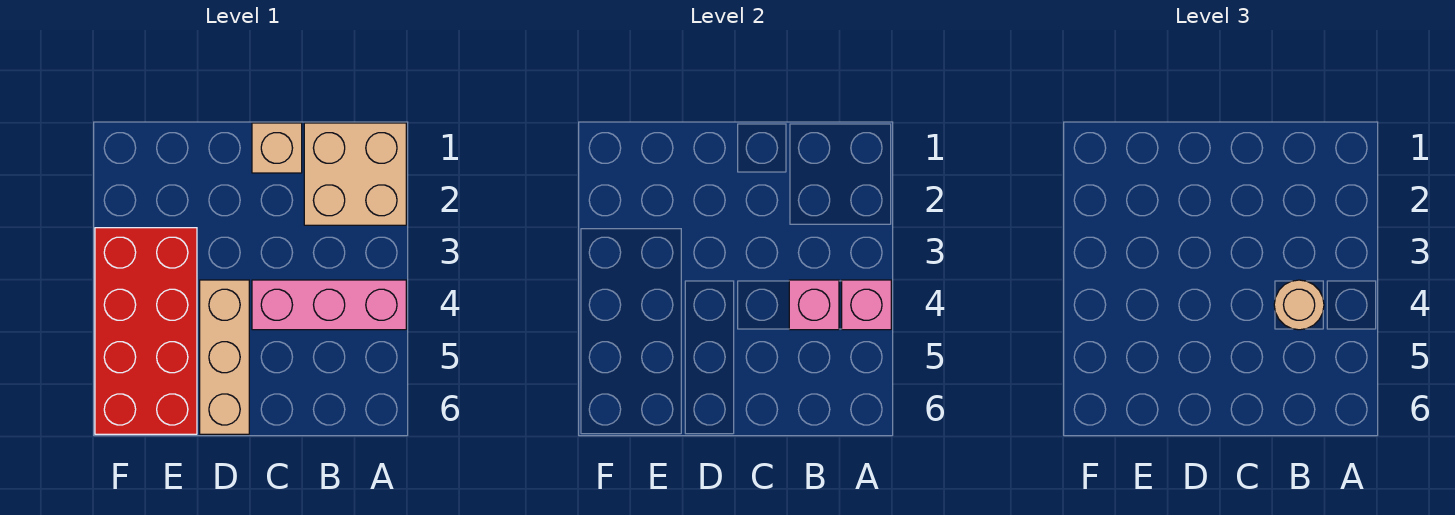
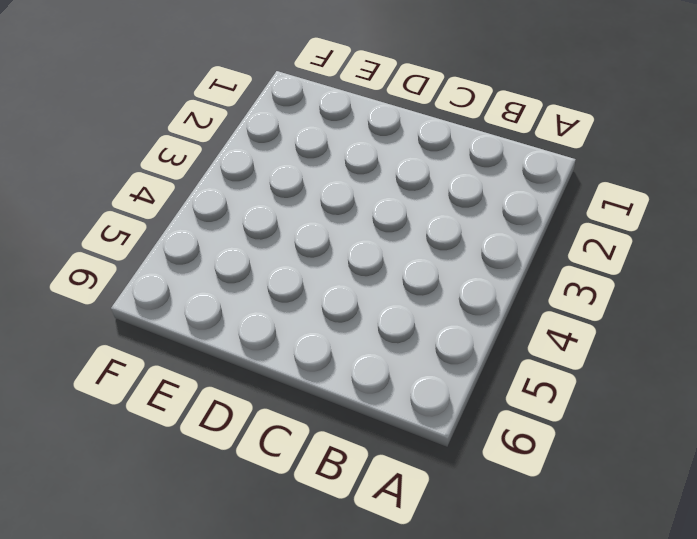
none -> tan brick A1:B2 level 1
none -> pink brick A4:C4 level 1

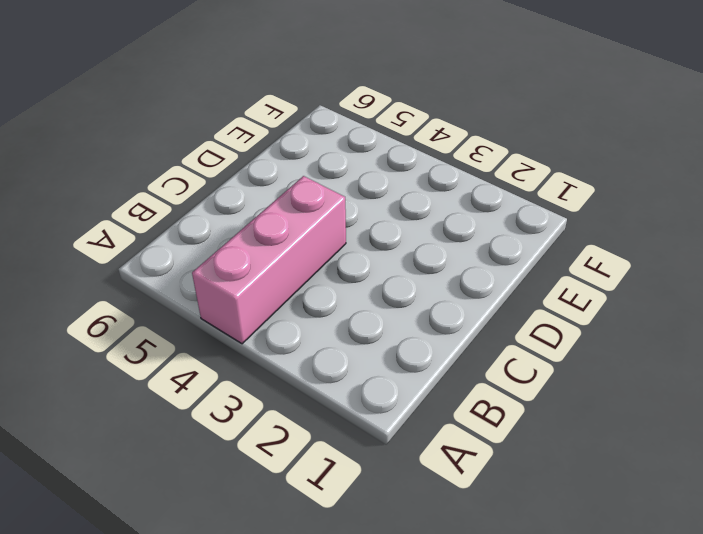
none -> tan brick A1:B2 level 1
none -> tan brick C1 level 1

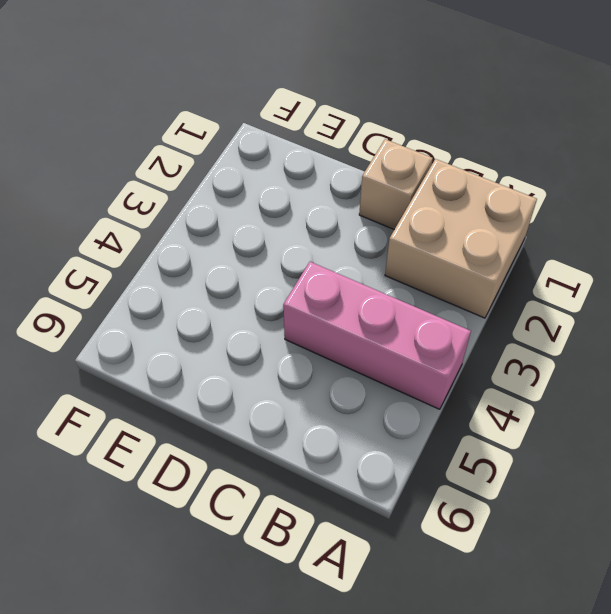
none -> tan brick D4:D6 level 1
none -> red brick E3:F6 level 1

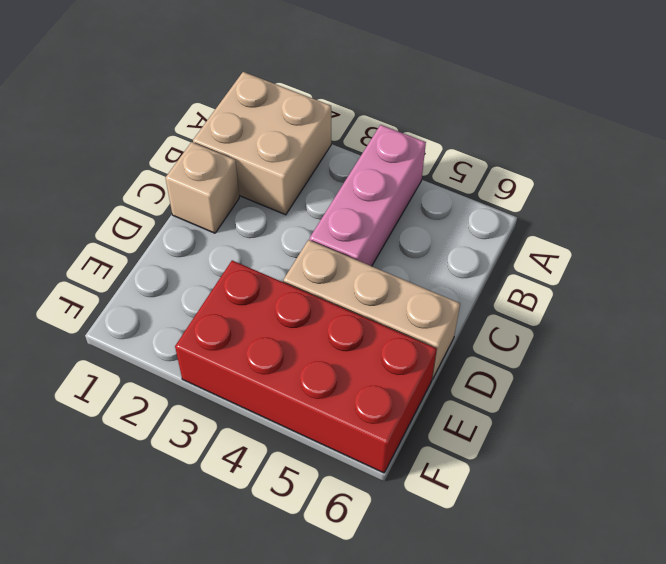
none -> pink brick A4 level 2
none -> pink brick B4 level 2

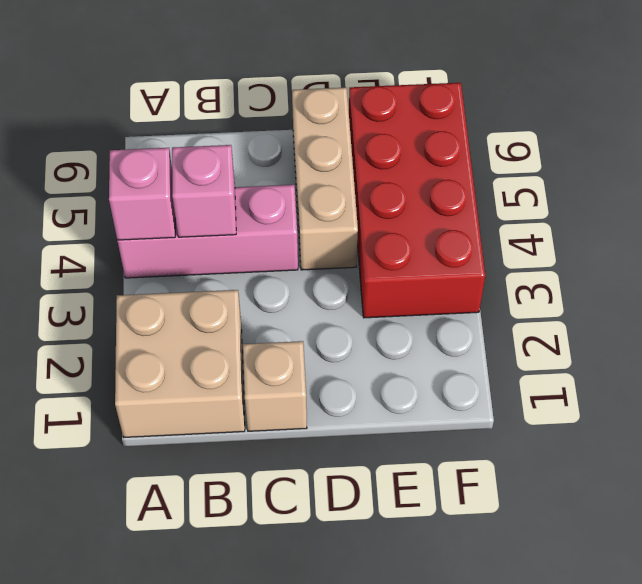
none -> tan round brick B4 level 3

